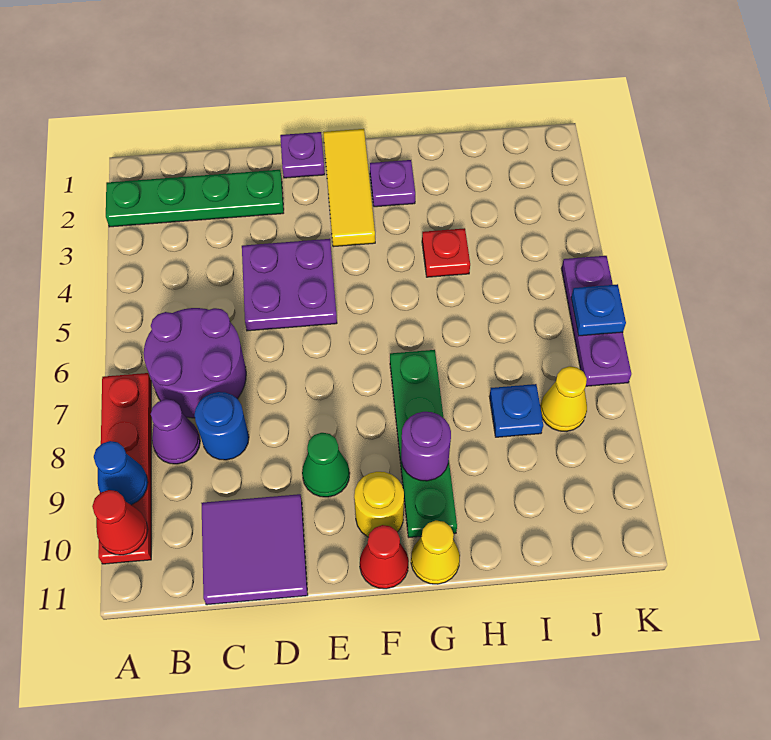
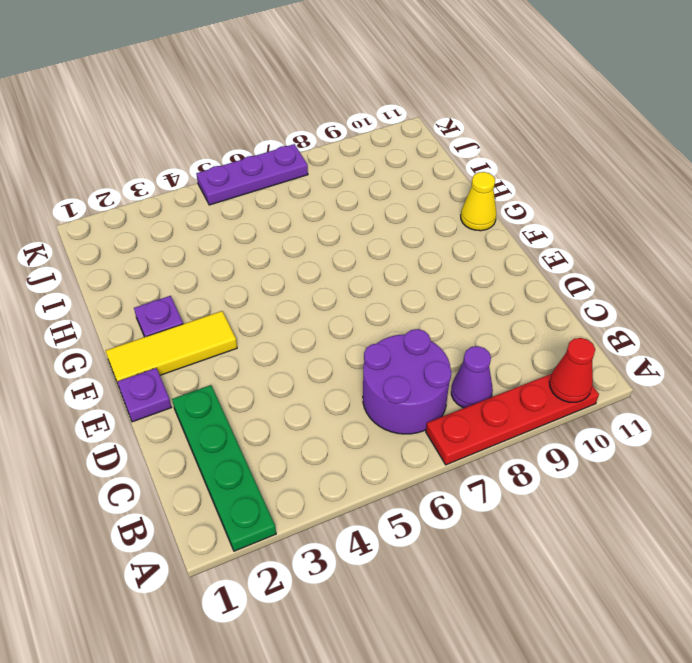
none -> blue round brick C8 level 1
none -> purple tile C10:D11 level 1
none -> purple plate D4:E5 level 1

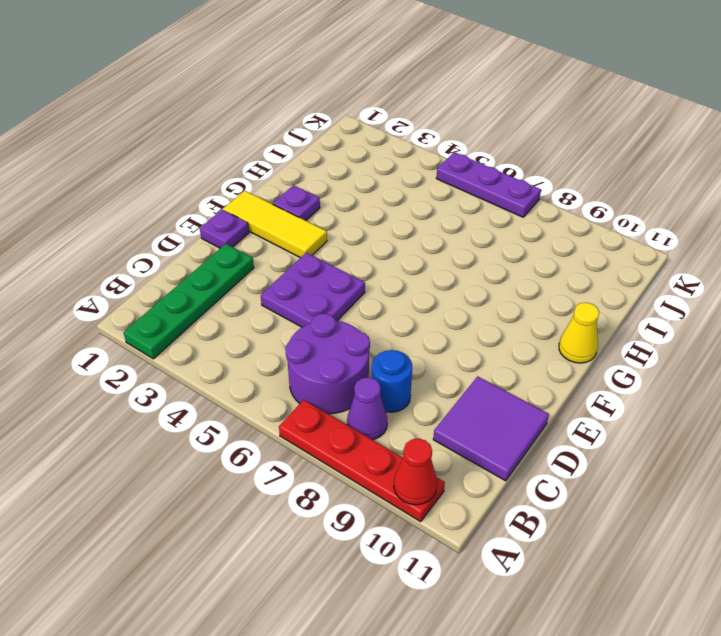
none -> green cone E9 level 1
none -> yellow round brick F10 level 1
none -> red cone F11 level 1

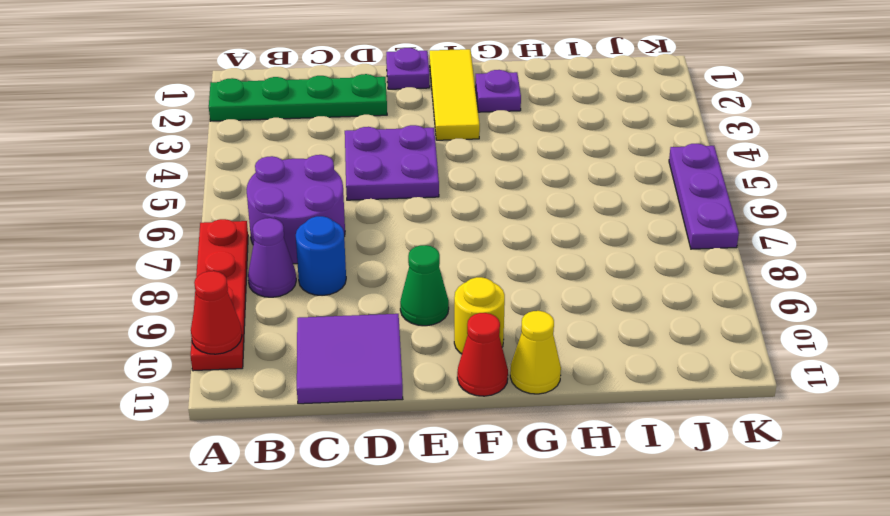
none -> green plate G7:G10 level 1
none -> red plate H4 level 1
none -> blue plate I8 level 1

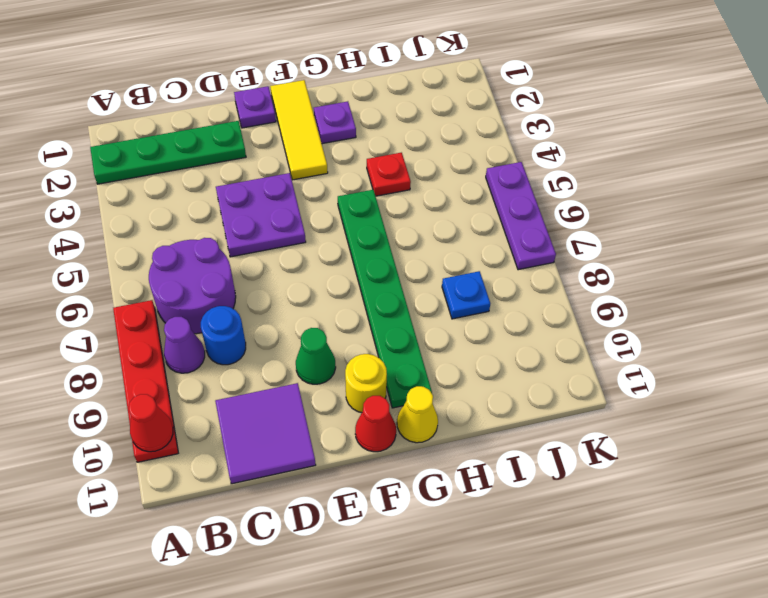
green plate G5:G10 level 1 -> green plate G7:G10 level 1
none -> yellow cone J8 level 1
none -> blue cone A9 level 2
none -> purple round brick G9 level 2

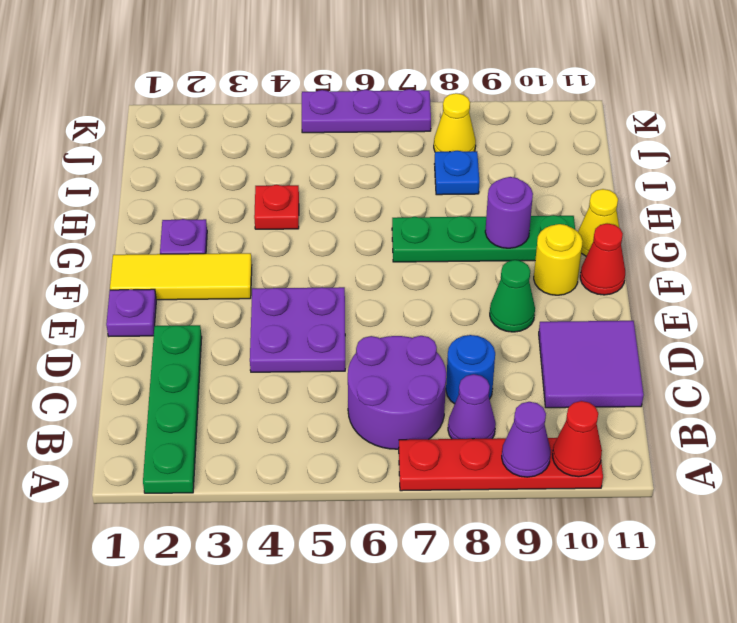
purple cone A9 level 2 -> blue cone A9 level 2
none -> blue plate K6 level 2

